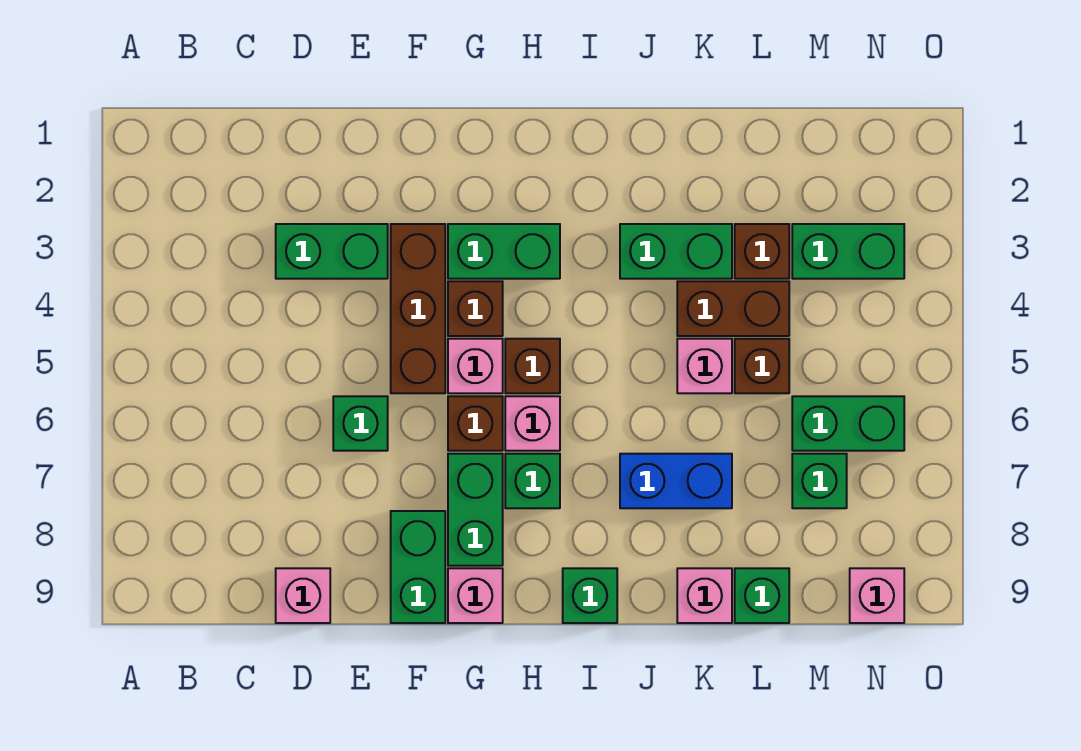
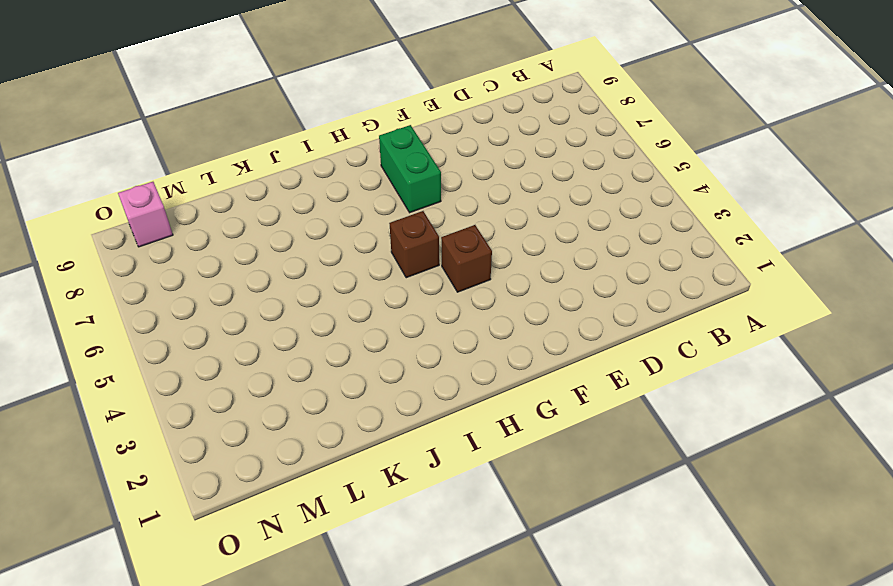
none -> green brick D3:E3 level 1
none -> pink brick D9 level 1
none -> green brick E6 level 1

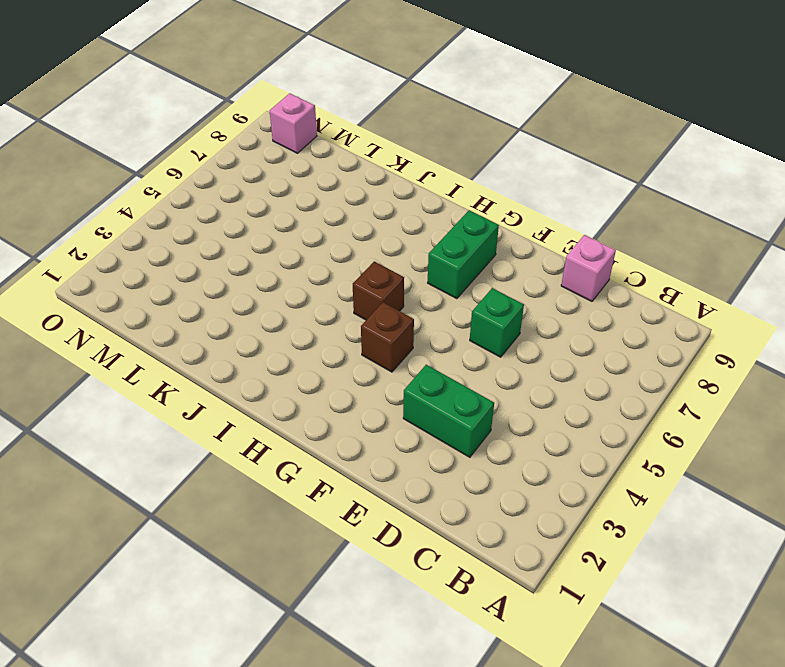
none -> brown brick F3:F5 level 1
none -> green brick F8:F9 level 1
none -> green brick G3:H3 level 1

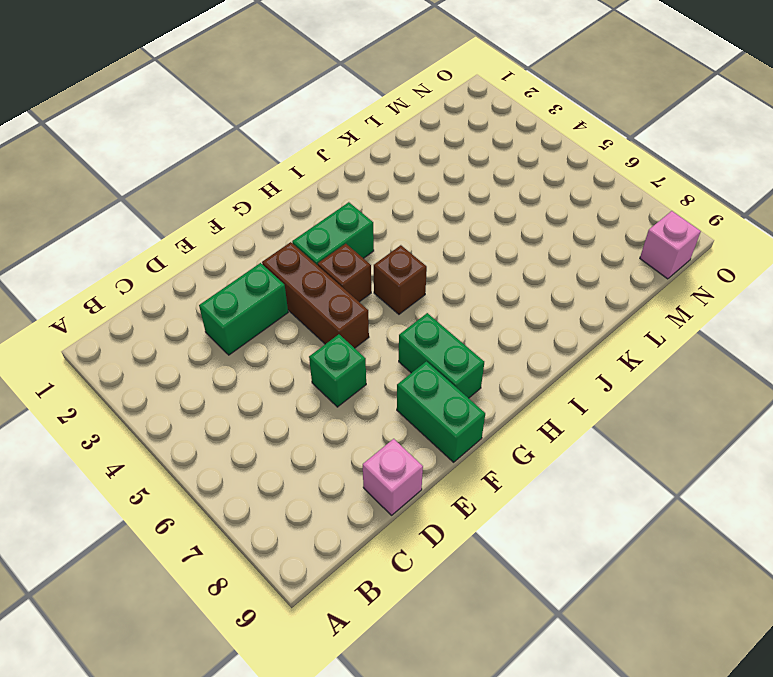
none -> pink brick G5 level 1
none -> brown brick G6 level 1
none -> pink brick G9 level 1

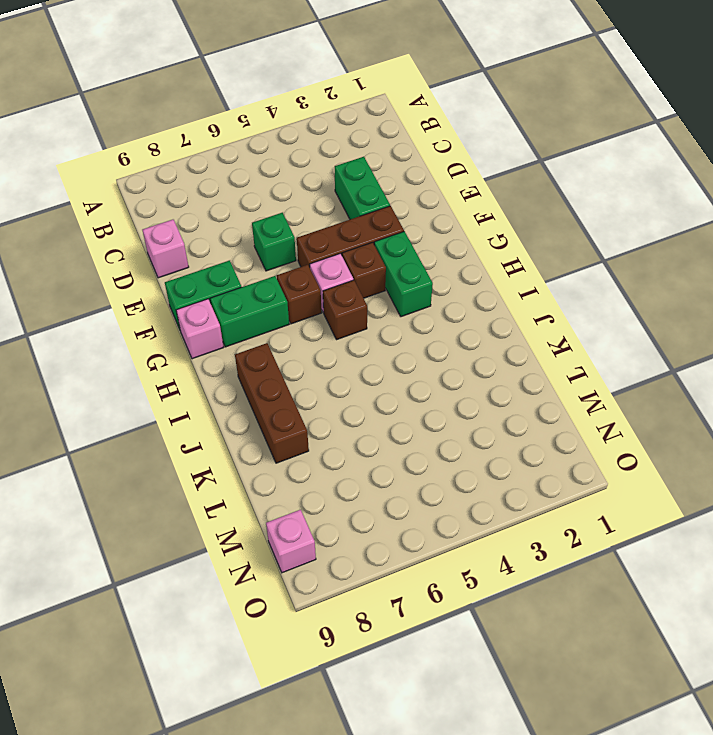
brown brick I8:K8 level 1 -> none
none -> pink brick H6 level 1
none -> green brick H7 level 1
none -> green brick I9 level 1

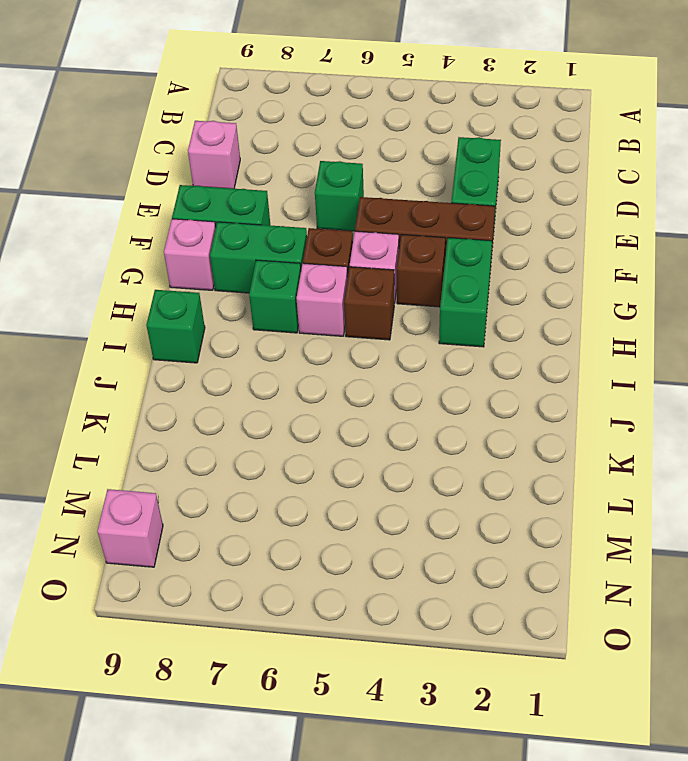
none -> green brick J3:K3 level 1
none -> blue brick J7:K7 level 1
none -> brown brick K4:L4 level 1

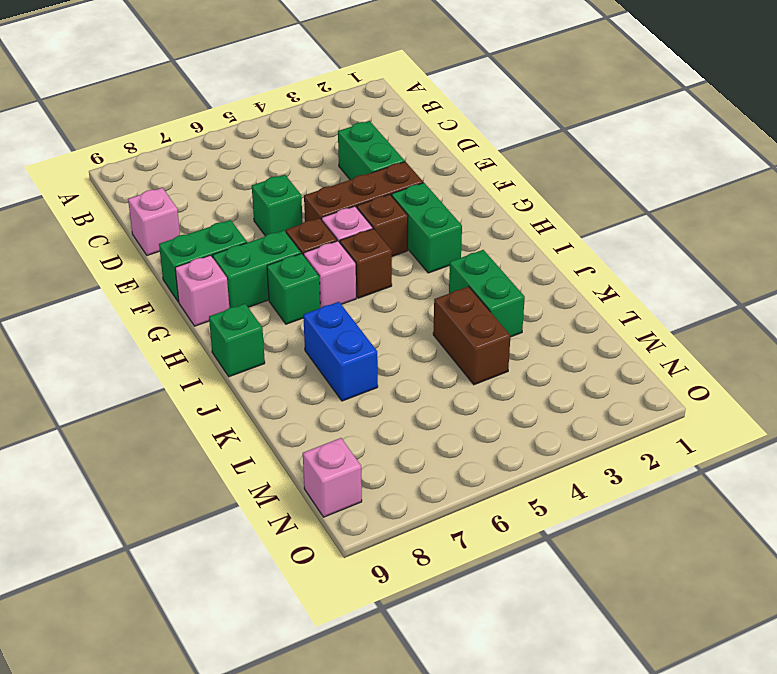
none -> pink brick K5 level 1
none -> pink brick K9 level 1
none -> brown brick L3 level 1

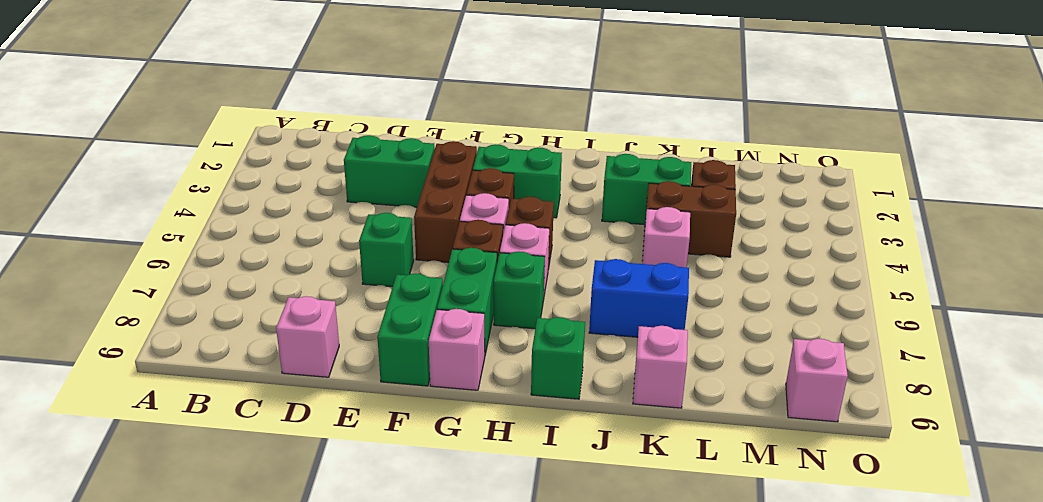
none -> brown brick L5 level 1
none -> green brick L9 level 1
none -> green brick M3:N3 level 1

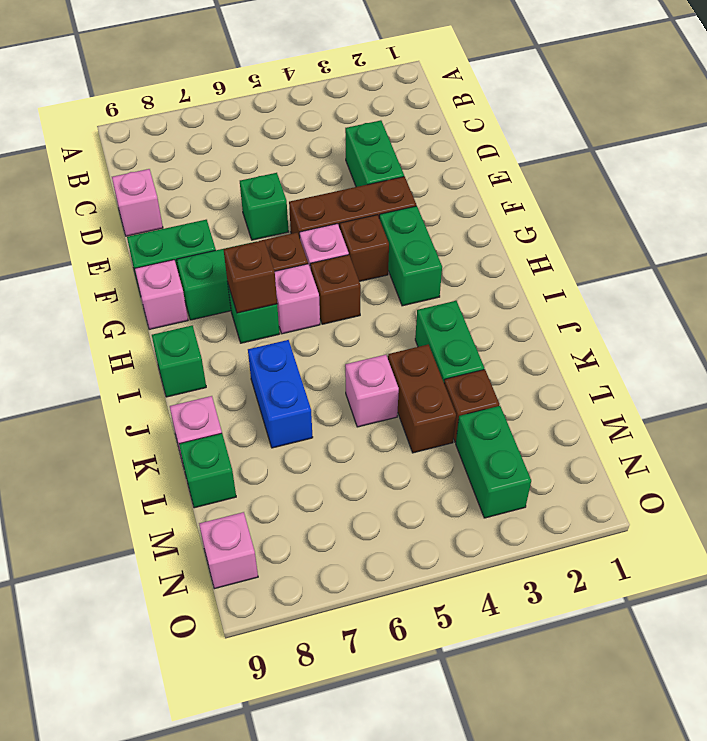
brown brick H7 level 2 -> brown brick L5 level 1
none -> green brick M6:N6 level 1
none -> green brick M7 level 1

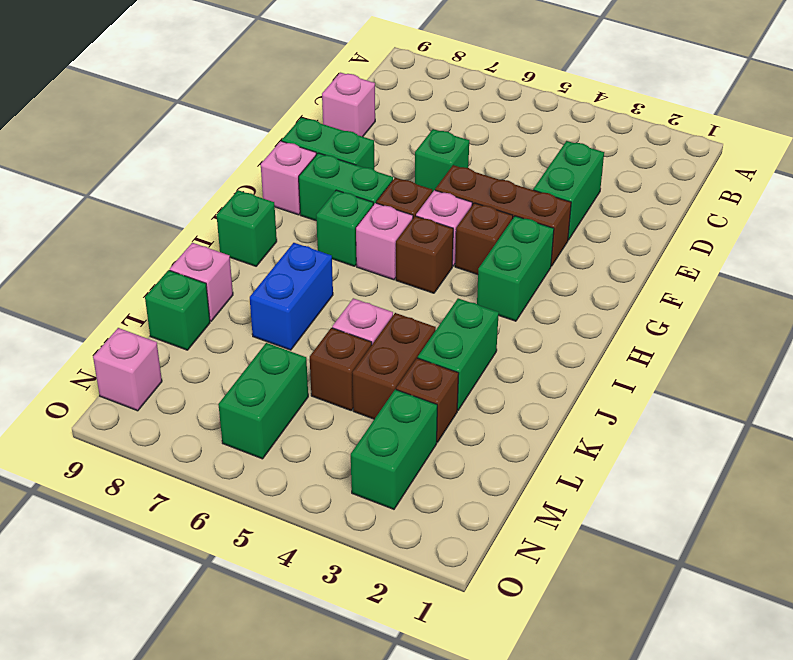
none -> green brick M7 level 1

